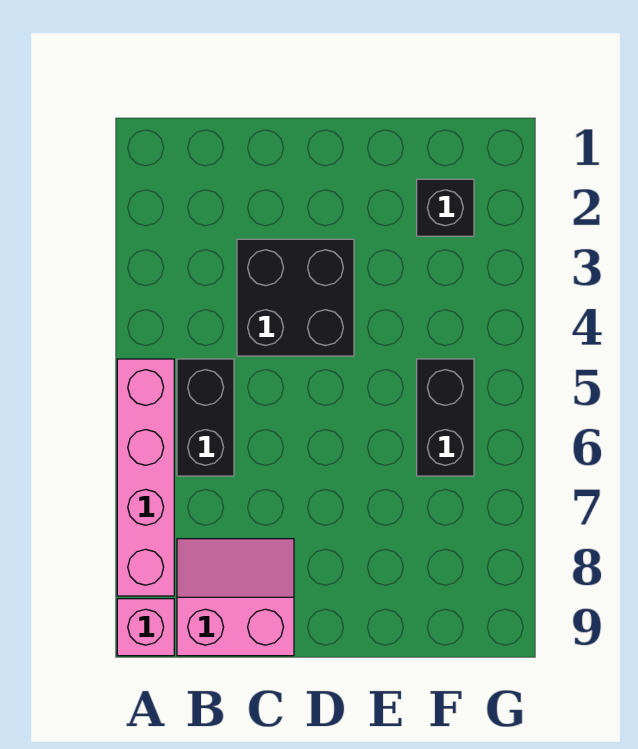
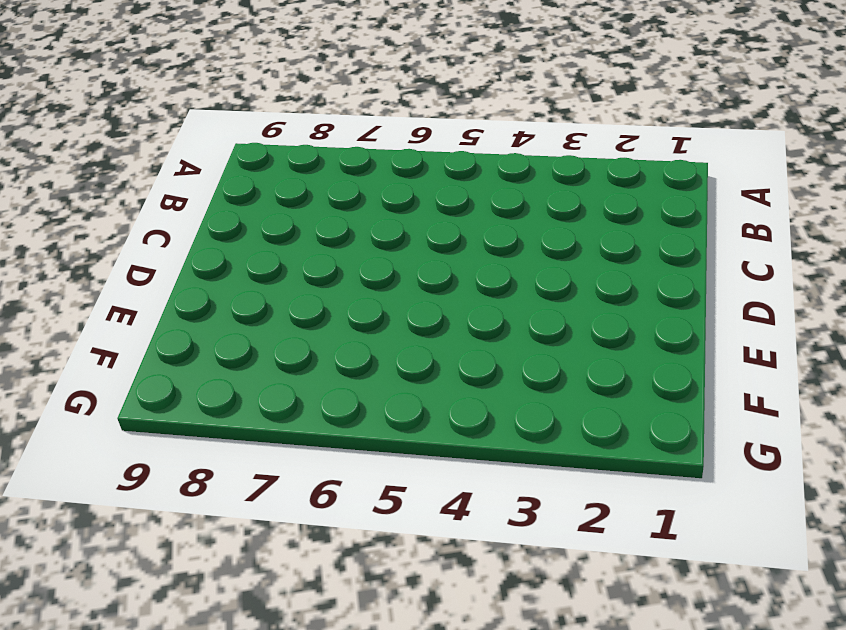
none -> pink brick A5:A8 level 1
none -> pink brick A9 level 1

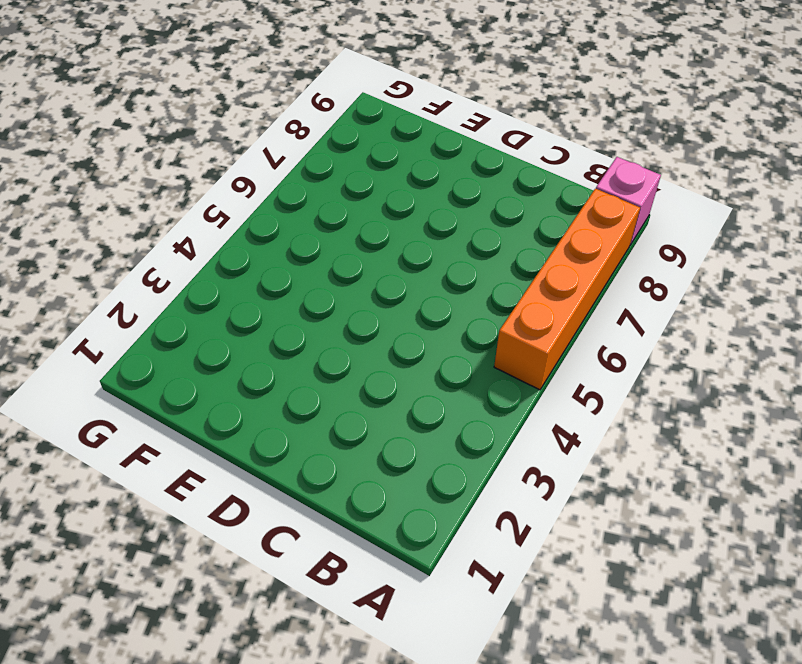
orange brick A5:A8 level 1 -> pink brick A5:A8 level 1
none -> black brick B5:B6 level 1
none -> pink slope B8:C9 level 1 top 9

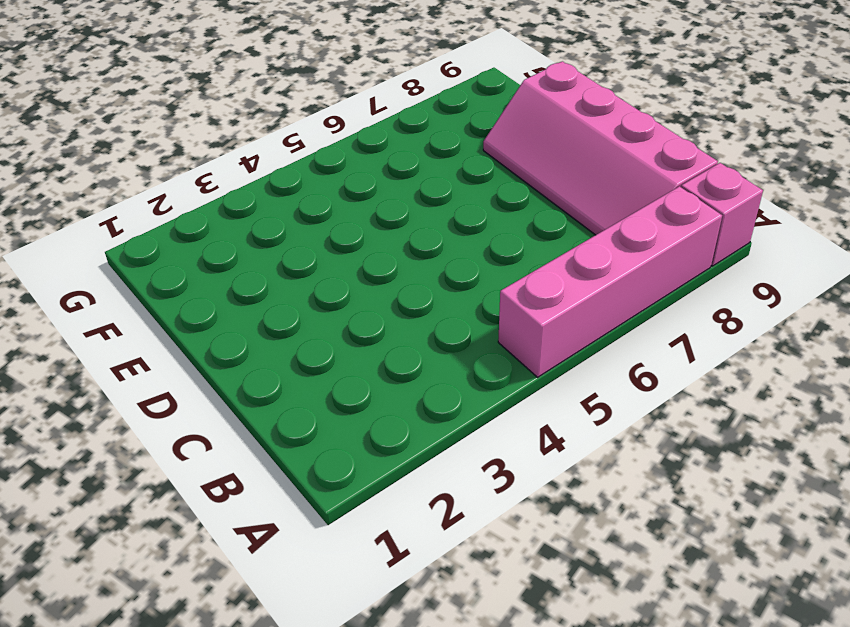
pink slope B8:E9 level 1 top 9 -> pink slope B8:C9 level 1 top 9
none -> black brick B5:B6 level 1
none -> black brick C3:D4 level 1

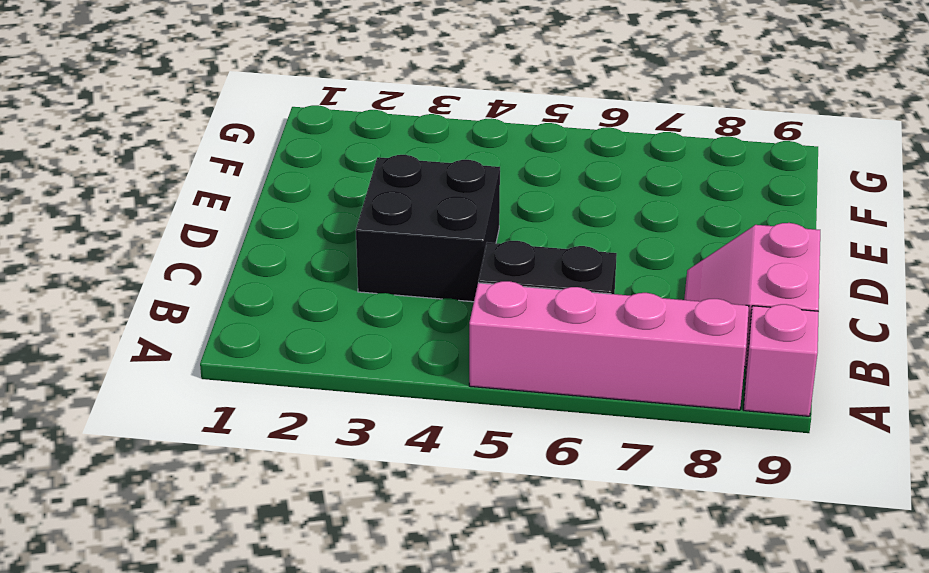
none -> black brick F2 level 1
none -> black brick F5:F6 level 1

